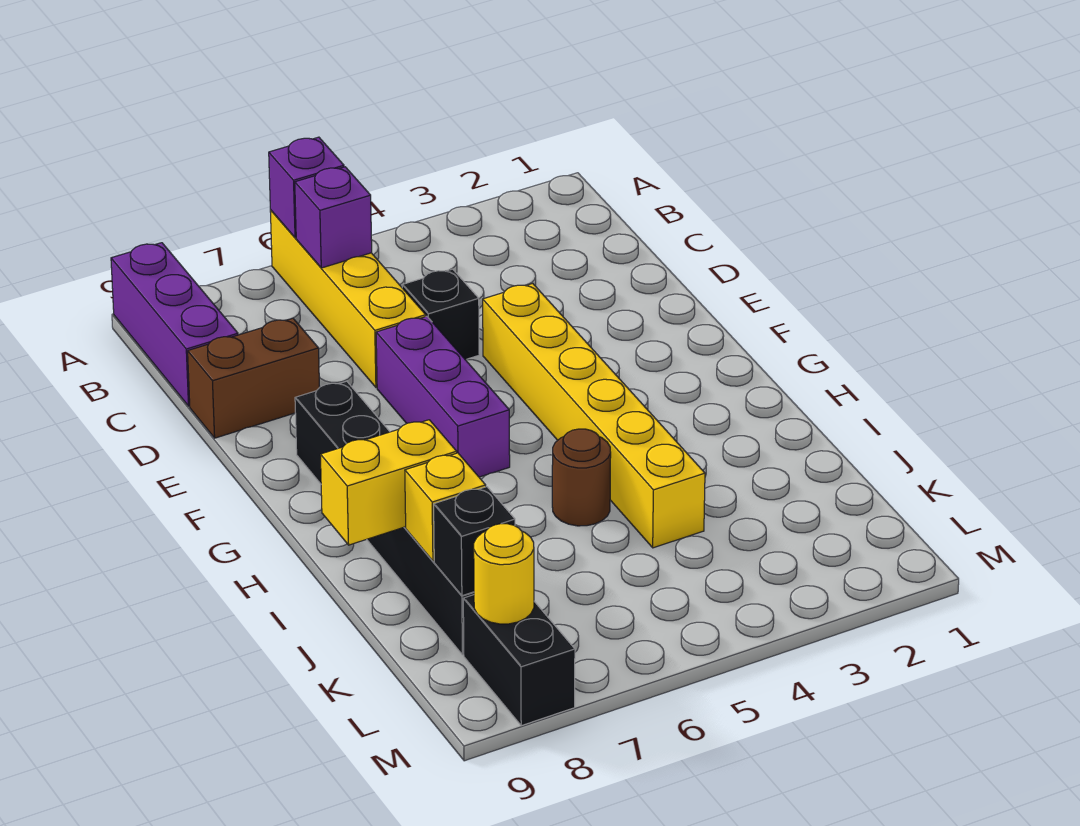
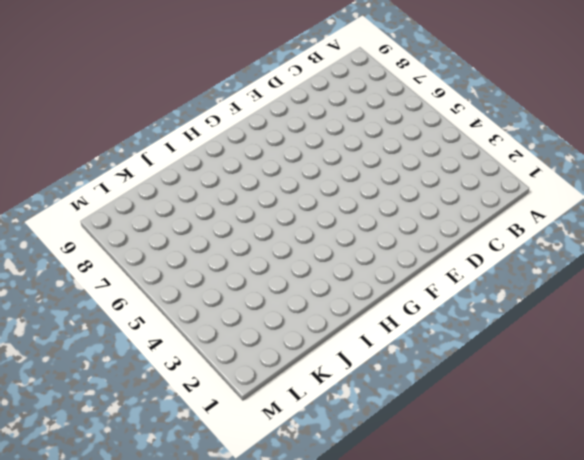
none -> yellow brick A6:D6 level 1
none -> purple brick A9:C9 level 1
none -> black brick D5 level 1

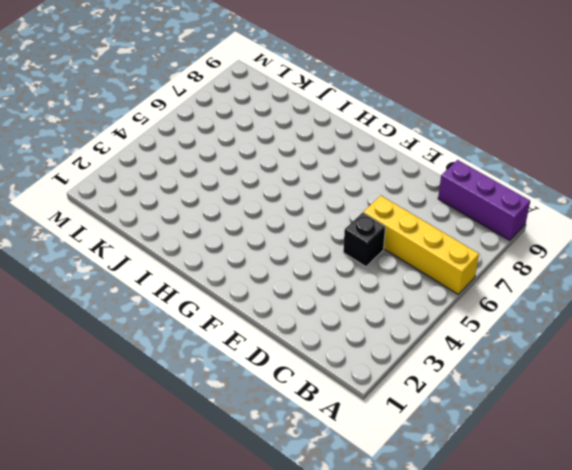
none -> brown brick D8:D9 level 1
none -> yellow brick E4:J4 level 1
none -> purple brick E6:G6 level 1

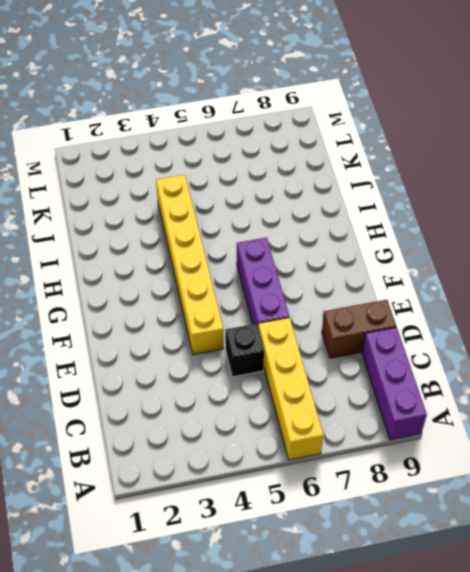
none -> black brick F8:K8 level 1
none -> brown round brick I5 level 1
none -> black brick L8:M8 level 1

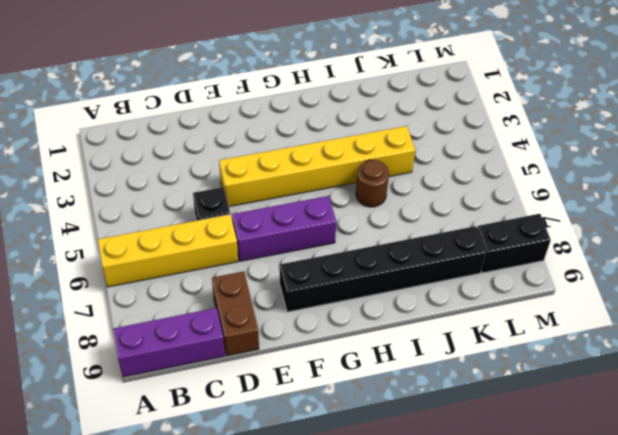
none -> purple brick A6 level 2
none -> purple brick B6 level 2
none -> yellow brick I8:I9 level 2

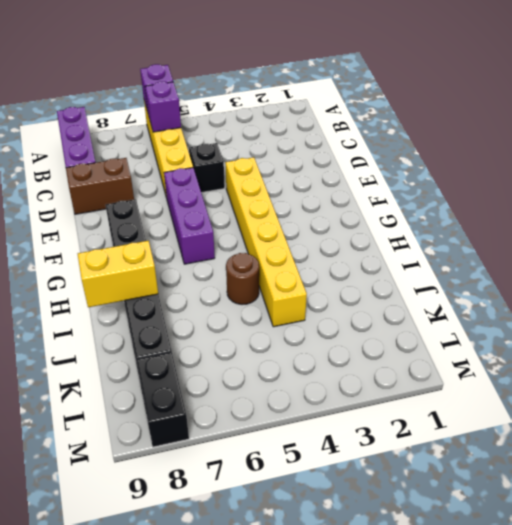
none -> yellow brick J8 level 2
none -> black brick K8 level 2
none -> yellow round brick L8 level 2

